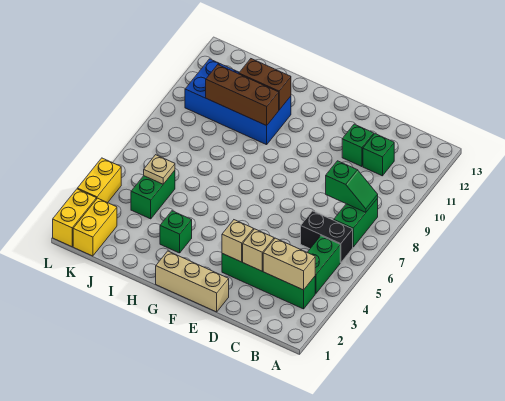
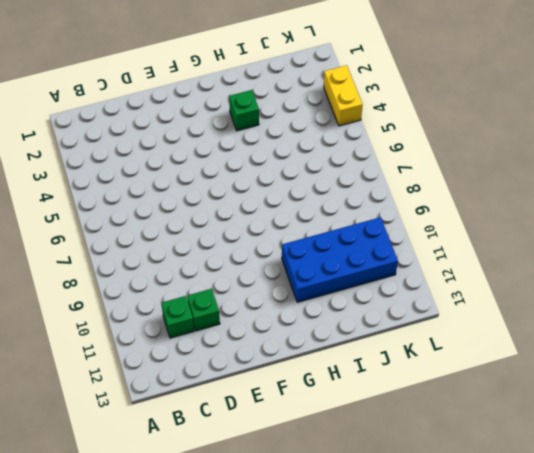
none -> green brick B3:E3 level 1
none -> green brick B4:B5 level 1
none -> black brick B6:C6 level 1

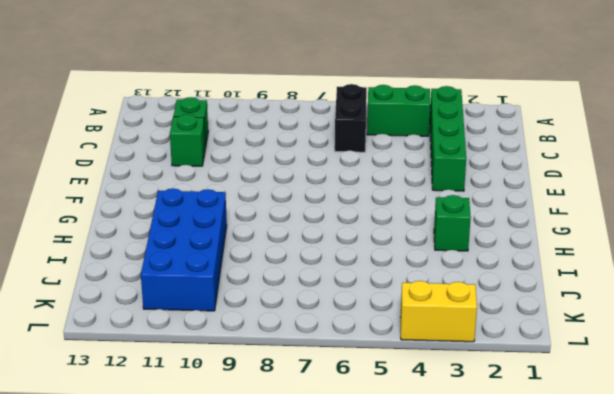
none -> green brick B7:B8 level 1
none -> tan brick E1:G1 level 1
none -> green brick J4:J5 level 1

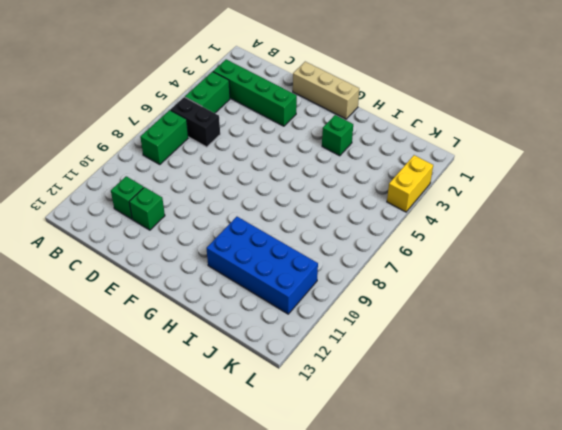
none -> green brick J4:J5 level 1
none -> yellow brick K1:K2 level 1
none -> yellow brick L1:L2 level 1

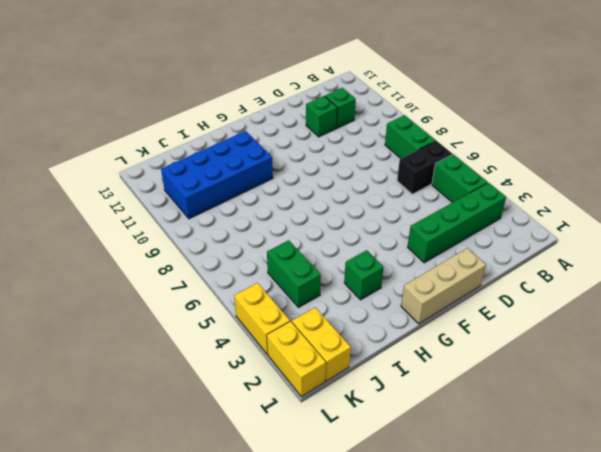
none -> tan brick B3:C3 level 2
none -> green slope B8:C8 level 2 top C
none -> tan brick D3 level 2

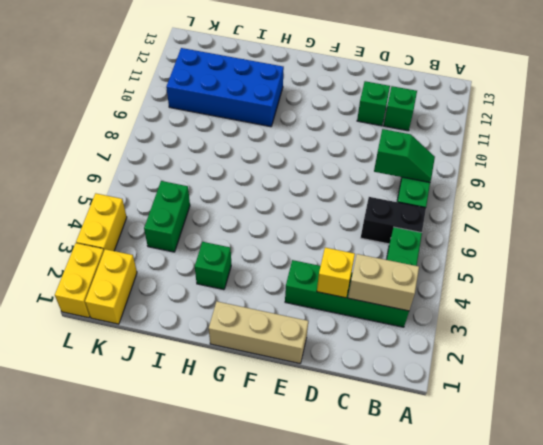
yellow brick D3 level 2 -> tan brick D3 level 2
none -> tan brick E3 level 2
none -> brown brick H10:J10 level 2
none -> brown brick H11:I11 level 2

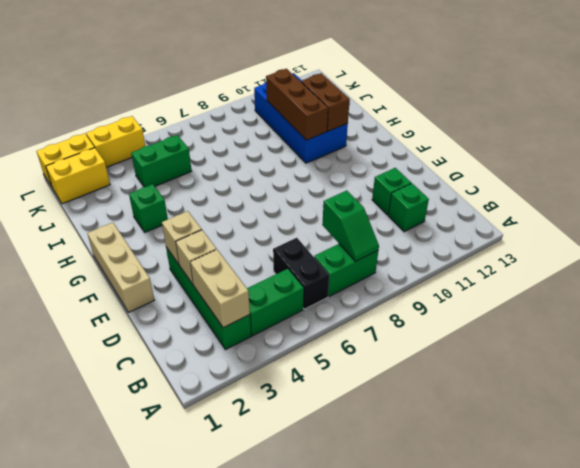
none -> tan plate J5 level 2

